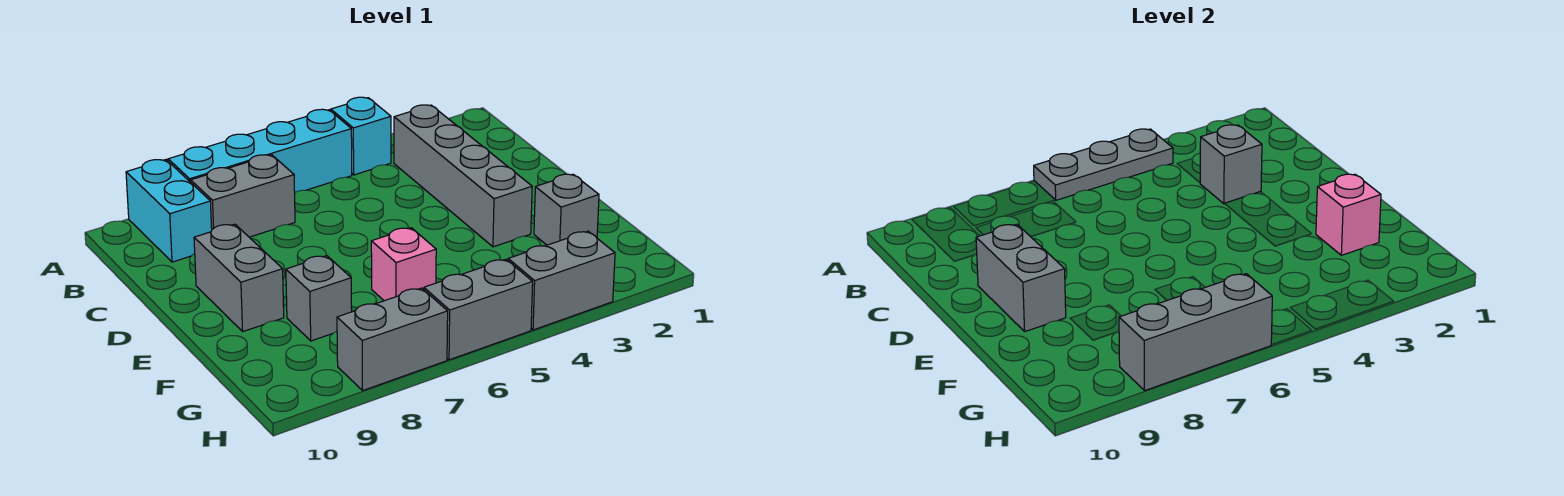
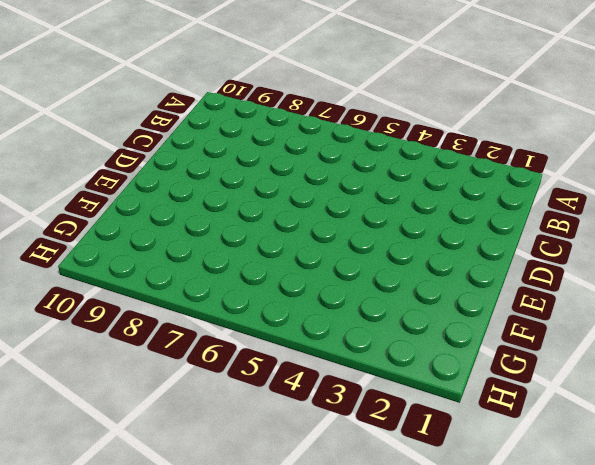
none -> cyan brick A4 level 1
none -> cyan brick A5:A8 level 1
none -> cyan brick A9:B9 level 1

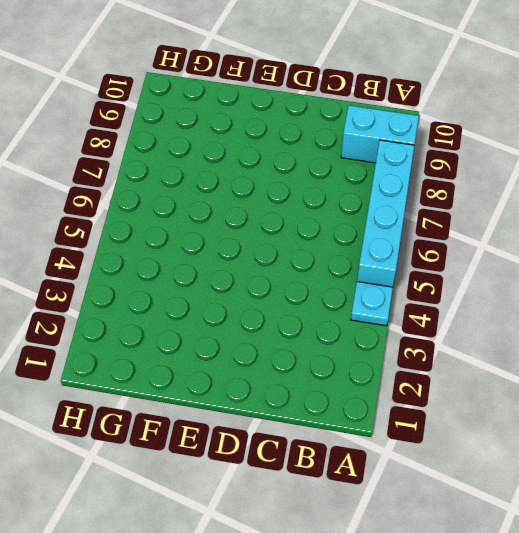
cyan plate A4 level 1 -> cyan brick A4 level 1
none -> grey brick B3:E3 level 1
none -> grey brick B7:B8 level 1
none -> grey brick D9:E9 level 1

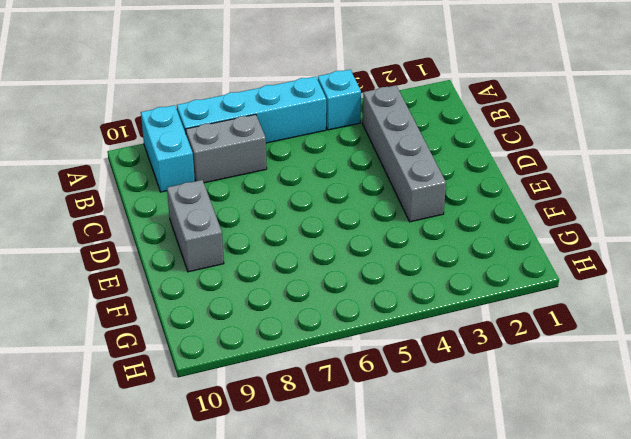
none -> grey brick F2 level 1
none -> pink brick F6 level 1
none -> grey brick F8 level 1

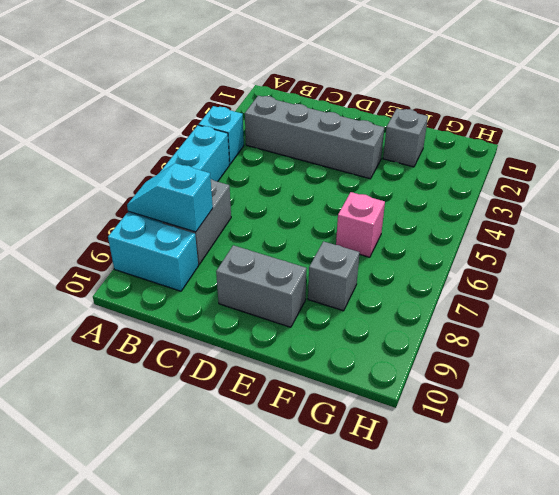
cyan slope A8:B8 level 2 top B -> none
none -> grey brick H3:H4 level 1
none -> grey brick H5:H6 level 1
none -> grey brick H7:H8 level 1

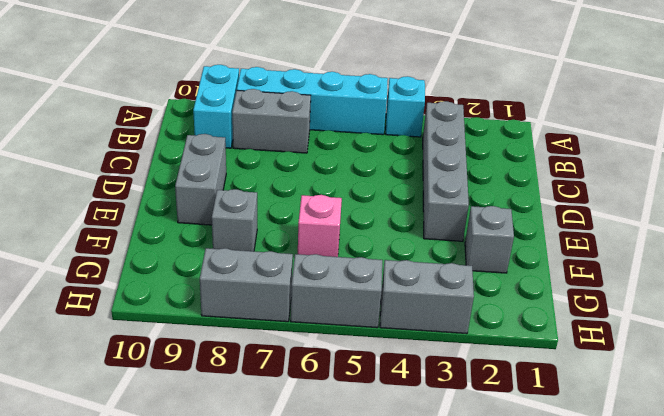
none -> grey plate A4:A6 level 2
none -> grey brick C3 level 2
none -> grey brick D9:E9 level 2

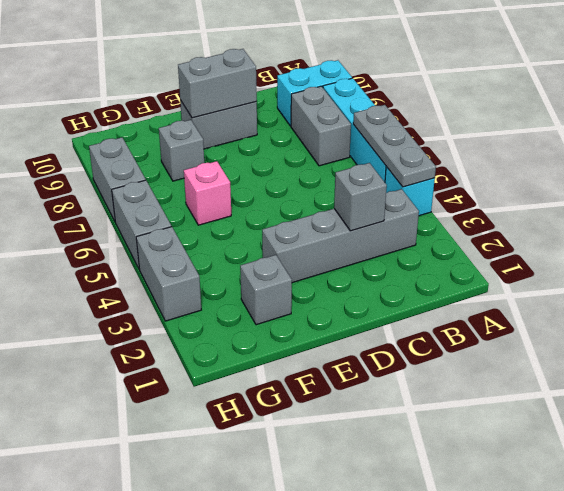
none -> pink brick F2 level 2
none -> grey brick H6:H8 level 2

